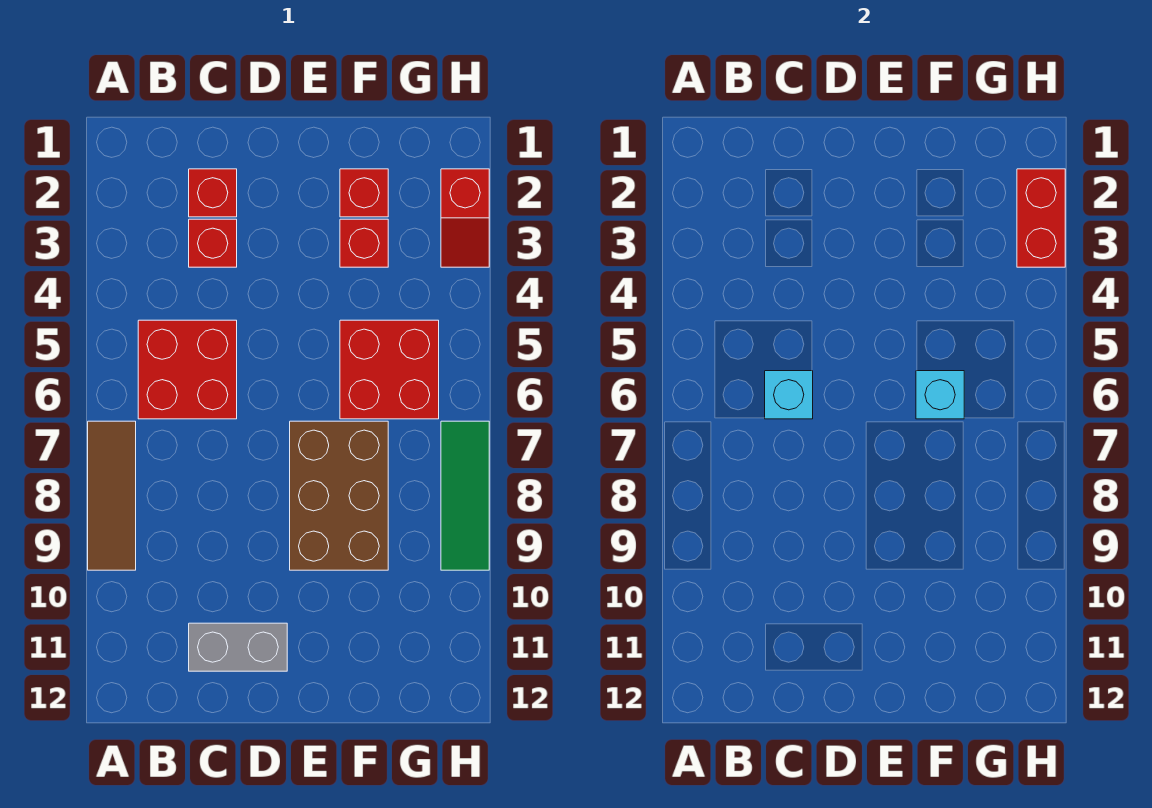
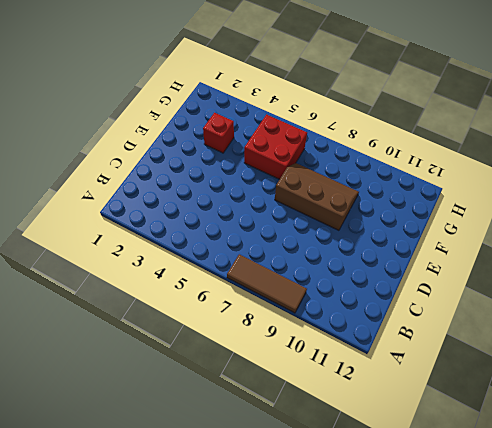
brown slope E7:F9 level 1 top E -> brown brick E7:F9 level 1
none -> red brick B5:C6 level 1
none -> red brick C2 level 1
none -> red brick C3 level 1

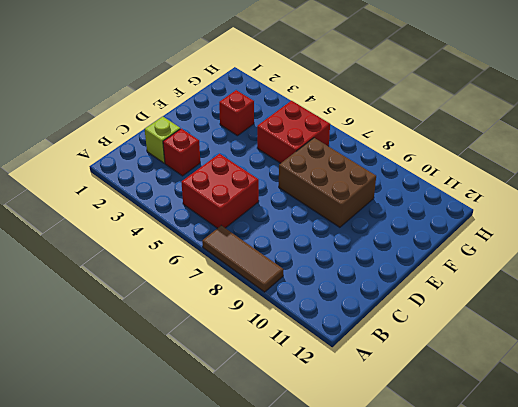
lime brick C2 level 1 -> red brick C2 level 1
none -> grey brick C11:D11 level 1
none -> red brick F2 level 1
none -> red slope H2:H3 level 1 top 2

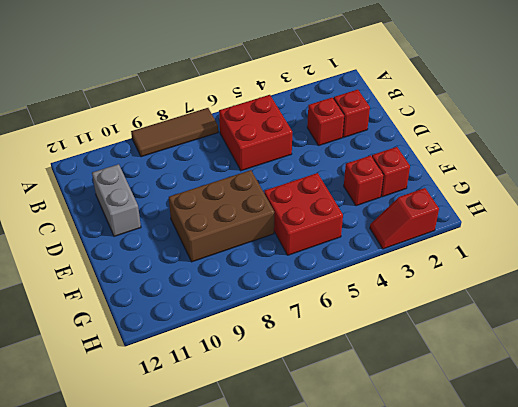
none -> green tile H7:H9 level 1
none -> cyan brick C6 level 2
none -> cyan brick F6 level 2

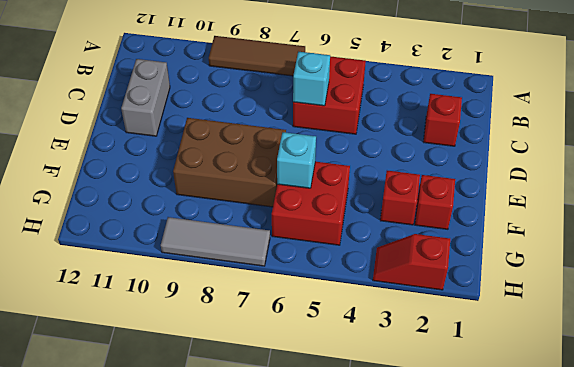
grey tile H7:H9 level 1 -> green tile H7:H9 level 1
none -> red brick C3 level 1
none -> red brick H2:H3 level 2

